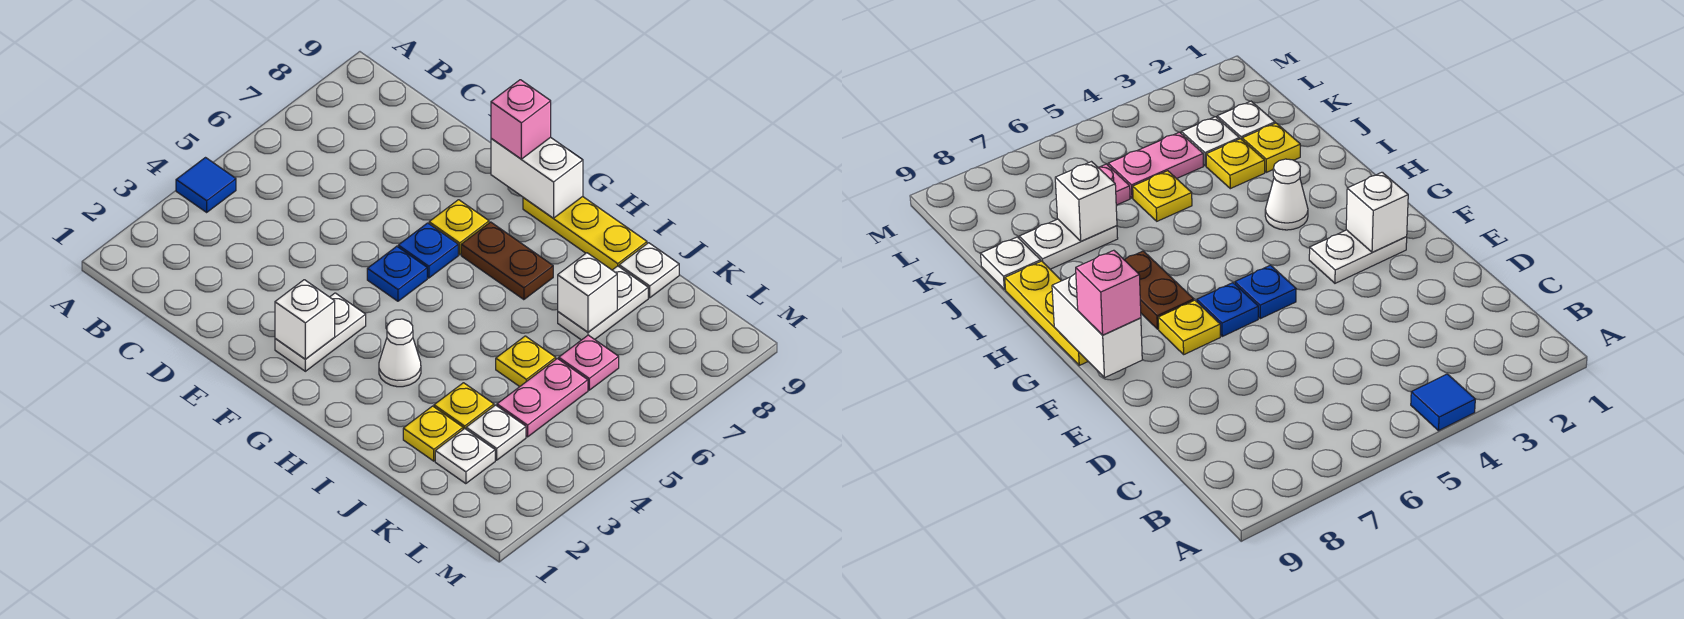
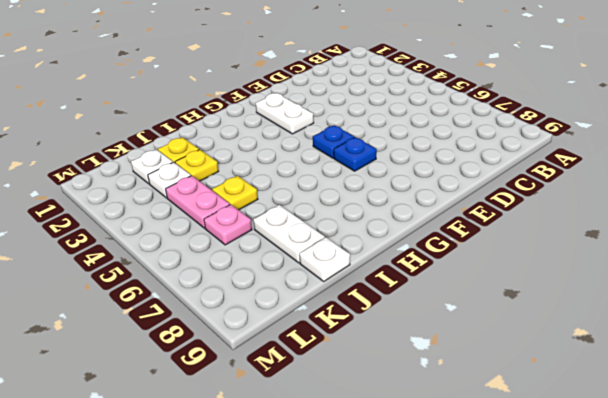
none -> blue tile A4 level 1
none -> yellow plate F7 level 1
none -> brown plate G7:H7 level 1

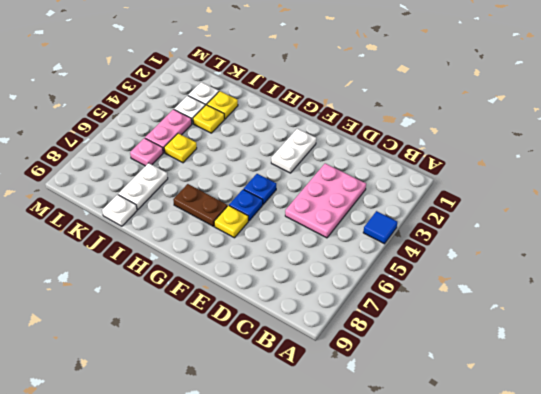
pink plate C3:D5 level 1 -> none
none -> yellow plate G9:I9 level 1
none -> white cone H3 level 1
none -> white brick F2 level 2

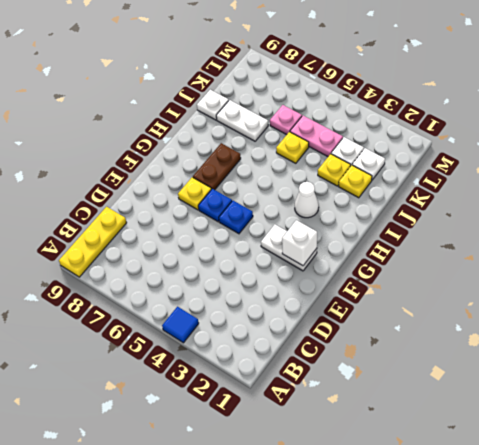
yellow plate A9:C9 level 1 -> yellow plate G9:I9 level 1
none -> white brick F9:G9 level 2
none -> white brick J7 level 2
none -> pink brick F9 level 3

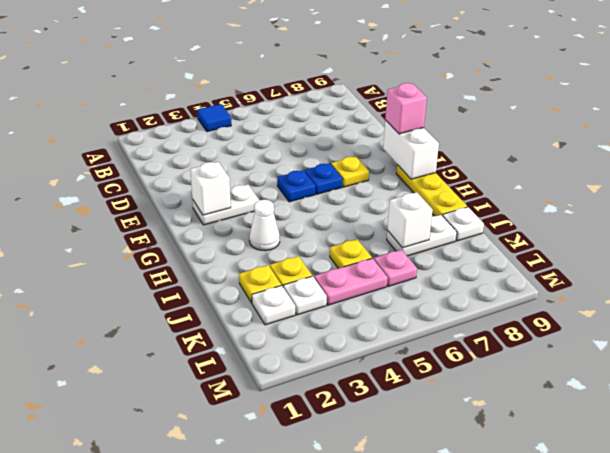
none -> brown plate G7:H7 level 1

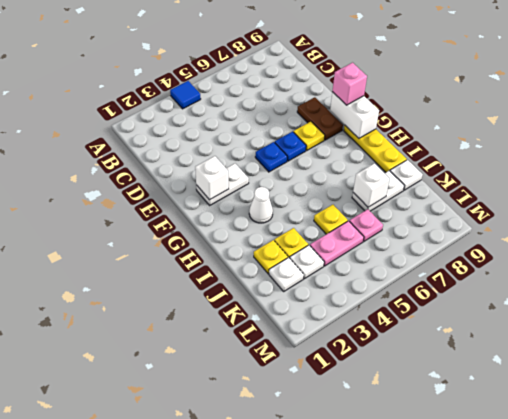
brown plate E8:F8 level 1 -> brown plate G7:H7 level 1

